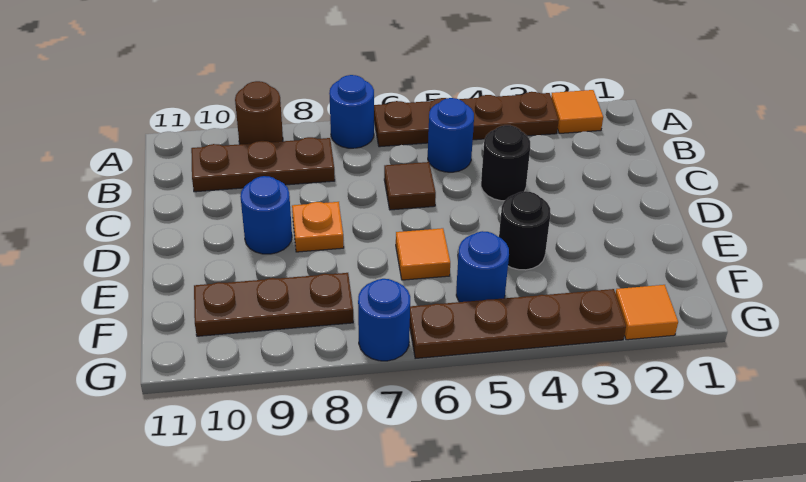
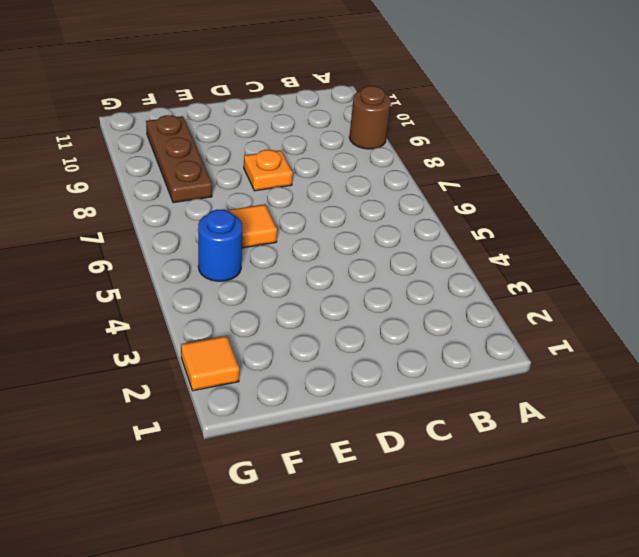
none -> orange tile A2 level 1
none -> brown plate A3:A6 level 1
none -> blue round brick A7 level 1

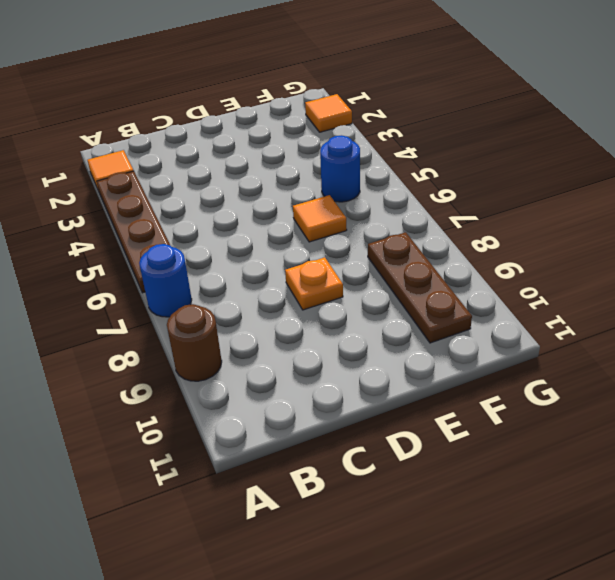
none -> blue round brick B5 level 1
none -> brown plate B8:B10 level 1
none -> black round brick C4 level 1

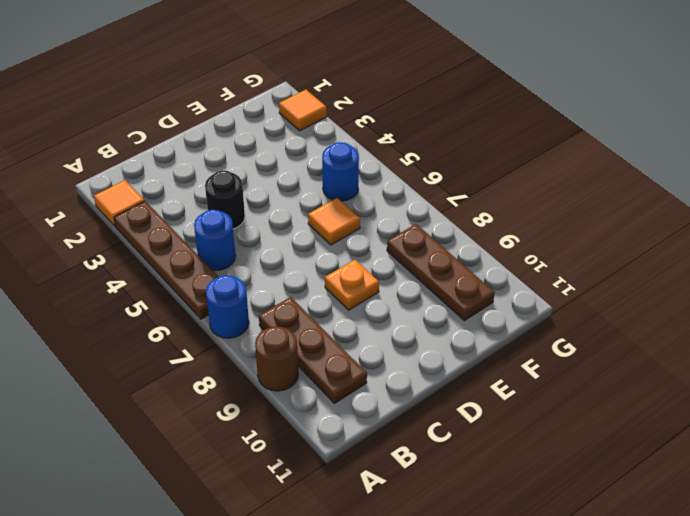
none -> brown tile C6 level 1
none -> blue round brick D9 level 1
none -> black round brick E4 level 1

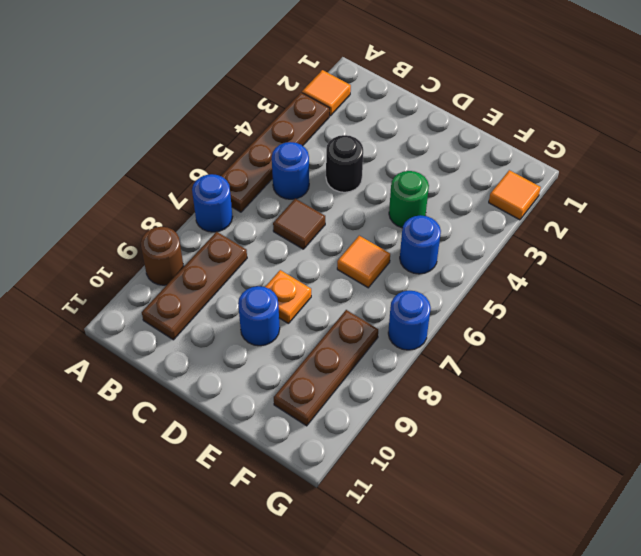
green round brick E4 level 1 -> black round brick E4 level 1
none -> brown plate G3:G6 level 1

